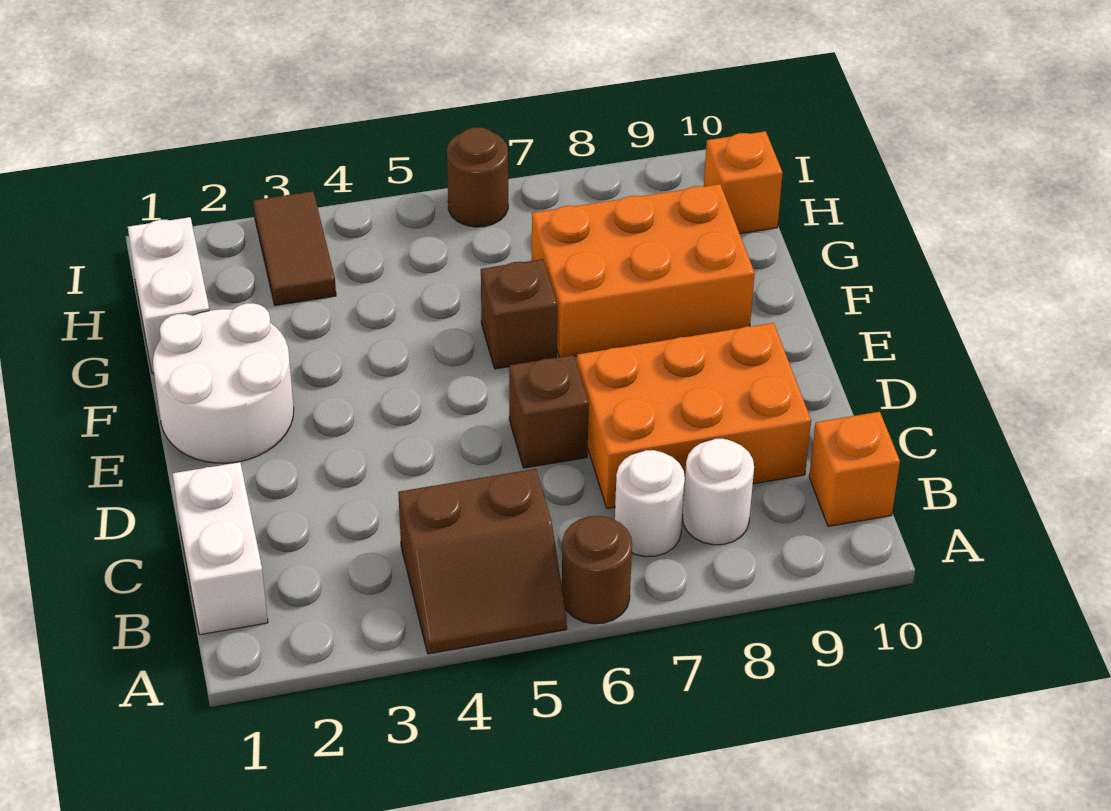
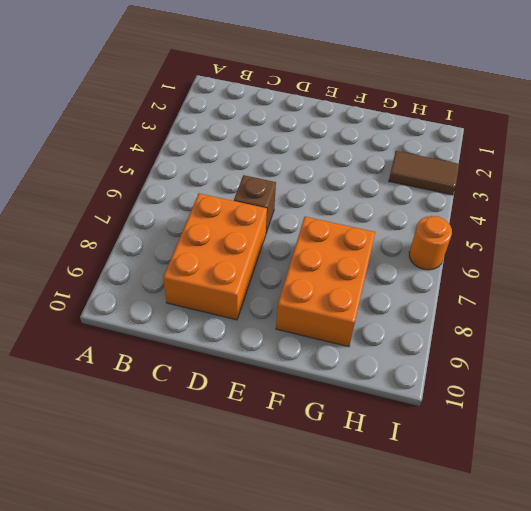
orange round brick I6 level 1 -> brown round brick I6 level 1
none -> brown slope A4:B5 level 1 top B
none -> brown round brick A6 level 1
none -> white brick B1:C1 level 1

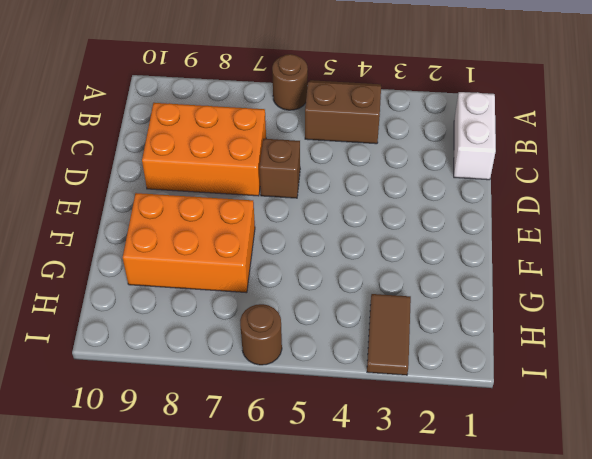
none -> white round brick B7 level 1
none -> white round brick B8 level 1
none -> orange brick B10 level 1

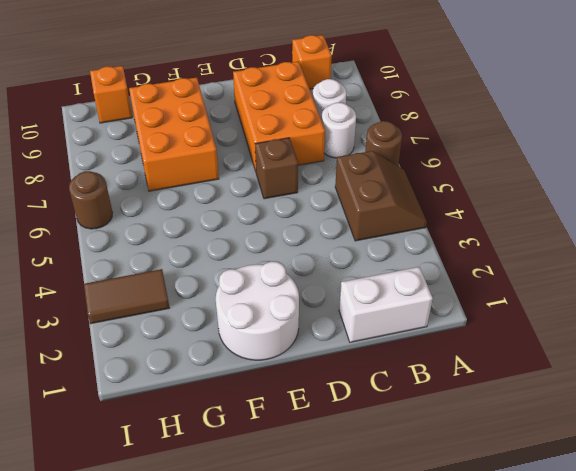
none -> brown brick F6 level 1
none -> white brick G1:H1 level 1

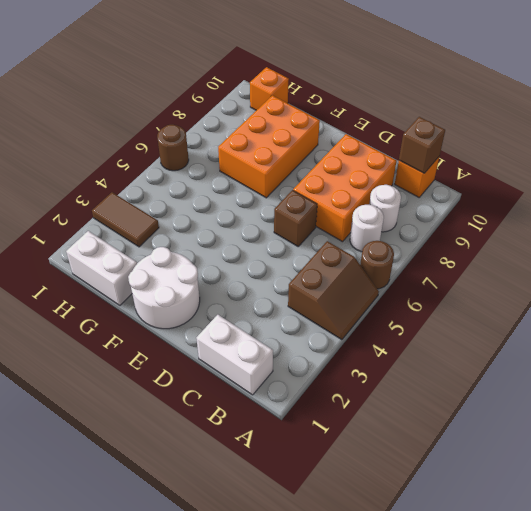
brown brick B10 level 2 -> brown brick F6 level 1

